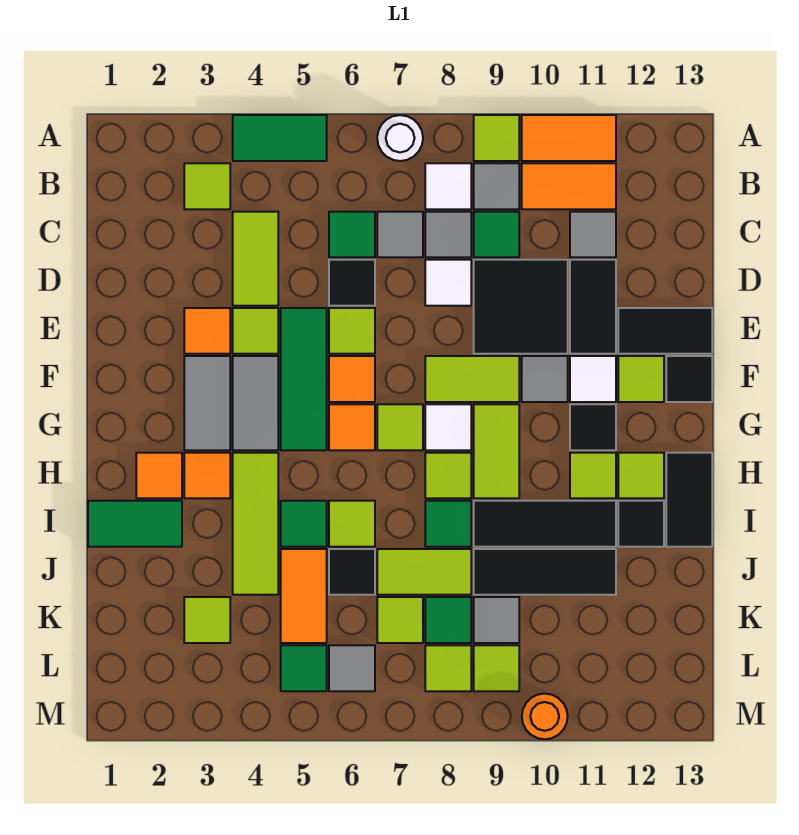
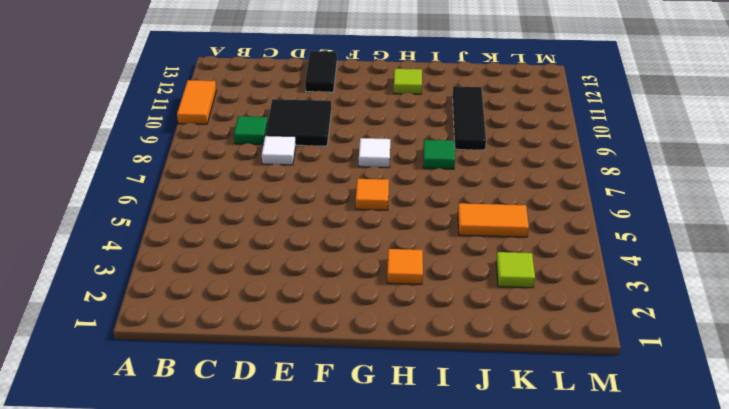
none -> green tile A4:A5 level 1
none -> white round brick A7 level 1
none -> lime tile A9 level 1
none -> lime tile B3 level 1

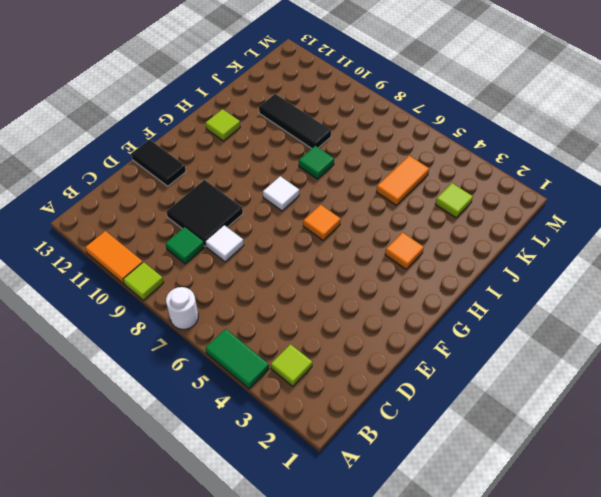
none -> white tile B8 level 1
none -> grey tile B9 level 1
none -> orange tile B10:B11 level 1
none -> lime tile C4:D4 level 1

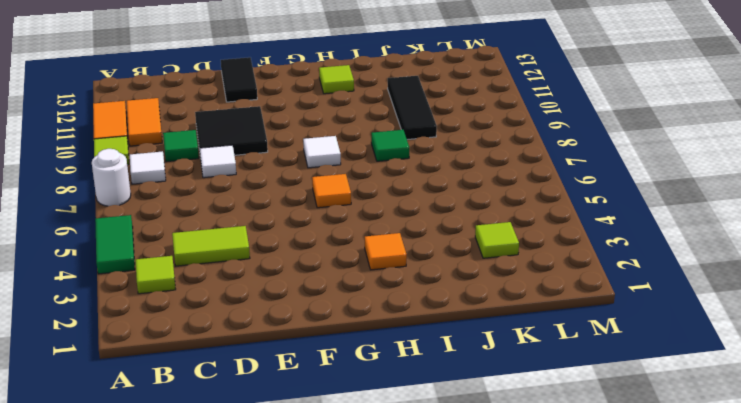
none -> grey tile B9 level 1
none -> green tile C6 level 1
none -> grey tile C7 level 1
none -> grey tile C8 level 1

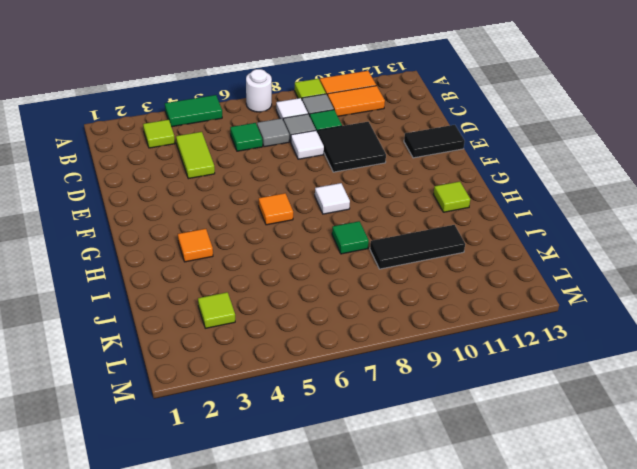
none -> grey tile C11 level 1
none -> black tile D6 level 1
none -> black tile D11:E11 level 1
none -> orange tile E3 level 1

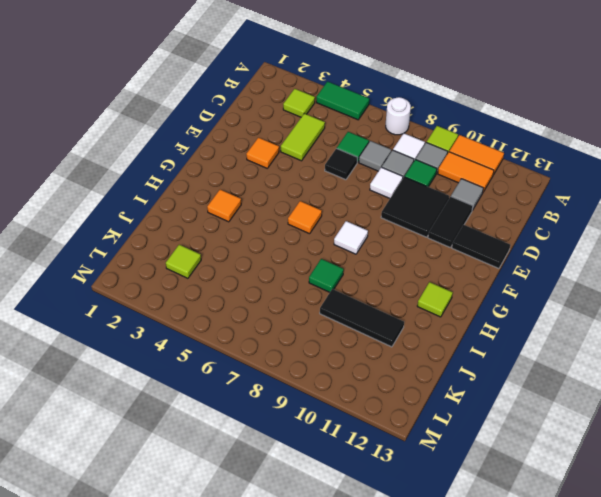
none -> lime tile E4 level 1
none -> green tile E5:G5 level 1
none -> lime tile E6 level 1
none -> grey tile F3:G3 level 1

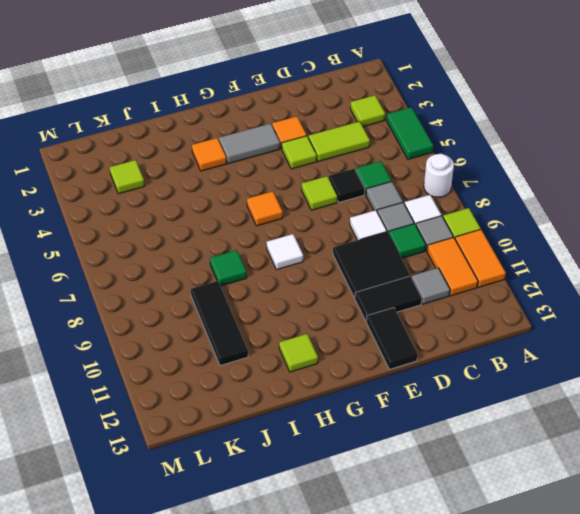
none -> green tile E5:G5 level 1
none -> grey tile F4:G4 level 1
none -> orange tile F6 level 1
none -> lime tile F8:F9 level 1

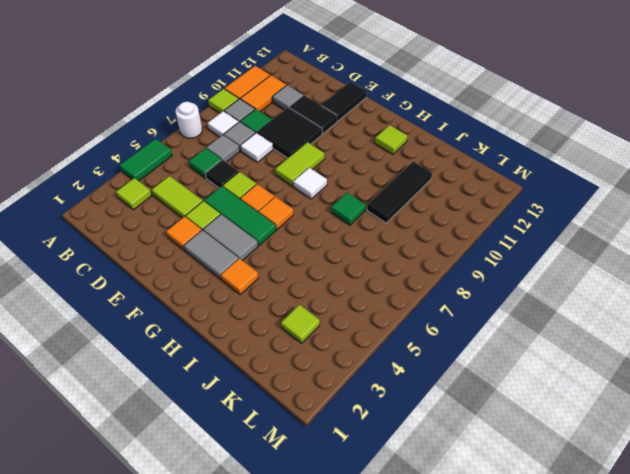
none -> grey tile F10 level 1
none -> white tile F11 level 1
none -> lime tile F12 level 1
none -> black tile F13 level 1

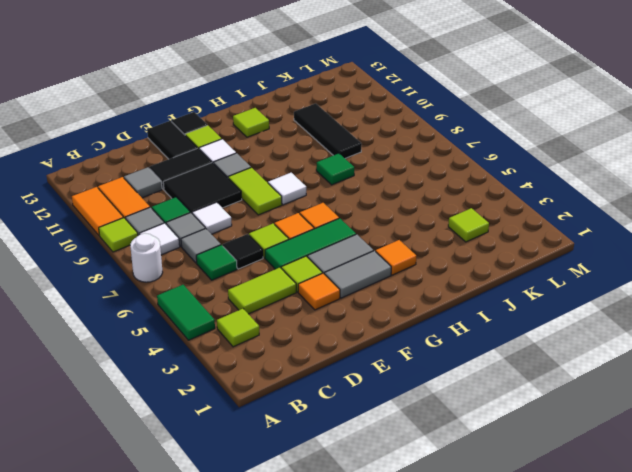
none -> lime tile G7 level 1
none -> lime tile G9:H9 level 1
none -> black tile G11 level 1
none -> orange tile H2 level 1

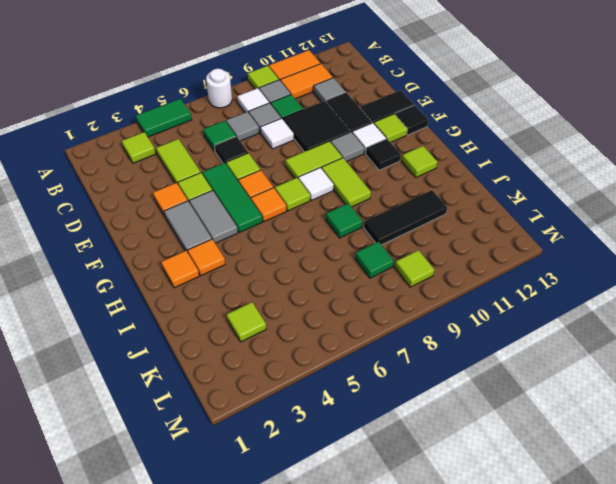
none -> lime tile H4:J4 level 1
none -> lime tile H8 level 1
none -> lime tile H11 level 1
none -> black tile H13:I13 level 1

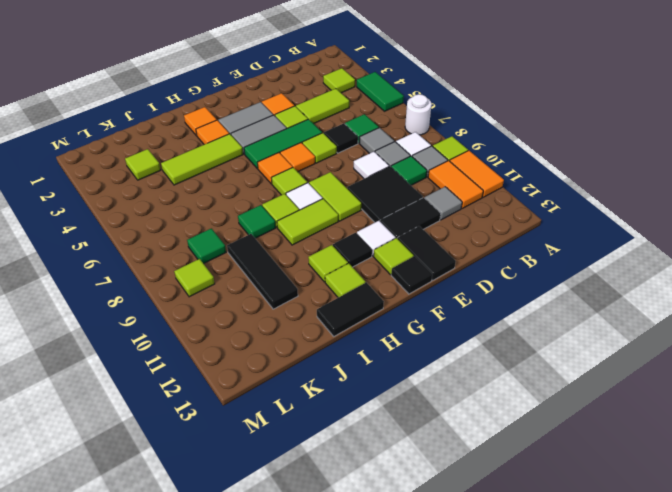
none -> grey tile F10 level 1
none -> green tile I1:I2 level 1
none -> green tile I5 level 1
none -> lime tile I6 level 1

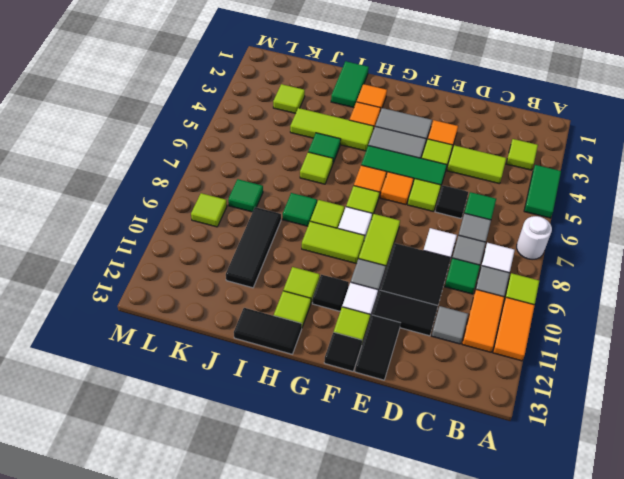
none -> black tile I9:I11 level 1
none -> black tile I12 level 1
none -> orange tile J5:K5 level 1
none -> black tile J6 level 1

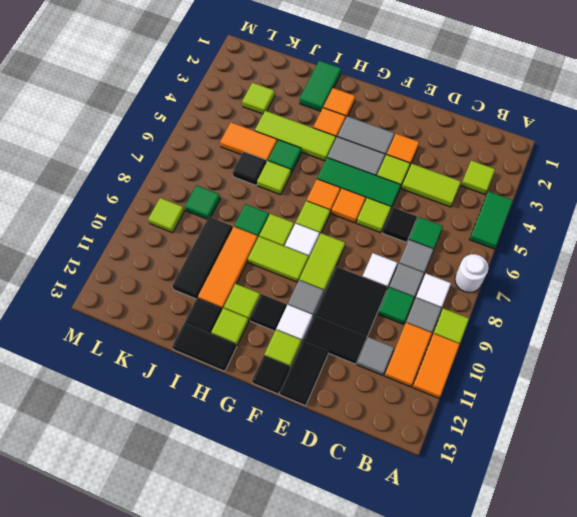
orange tile I9:I11 level 1 -> black tile I9:I11 level 1
none -> lime tile J7:J8 level 1
none -> lime tile K7 level 1
none -> grey tile K9 level 1
none -> green tile L5 level 1

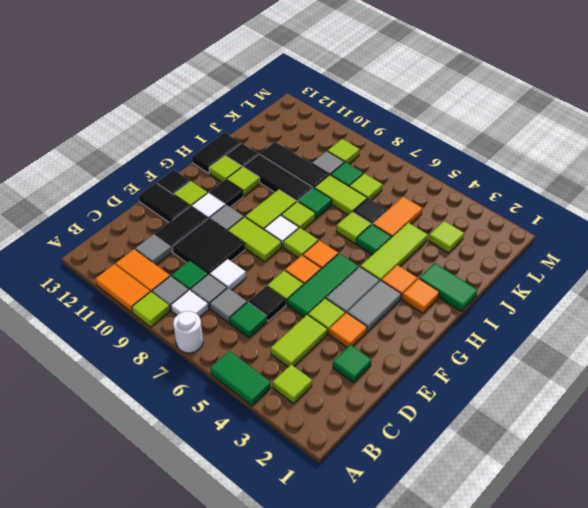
green tile D2 level 1 -> green tile L5 level 1
none -> grey tile L6 level 1
none -> lime tile L8 level 1
none -> orange round brick M10 level 1

